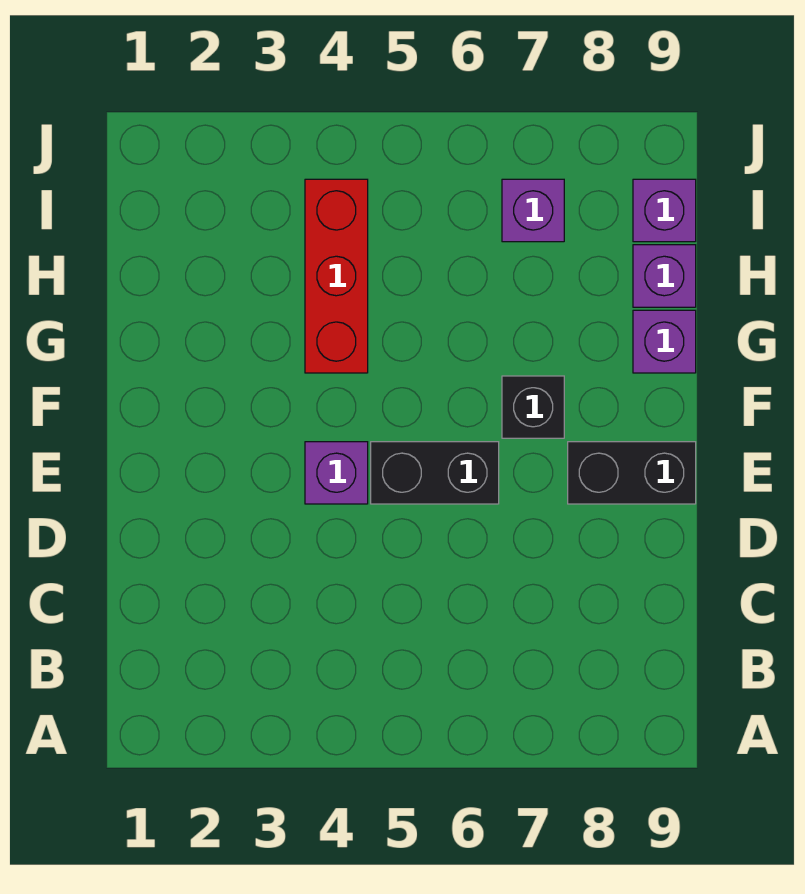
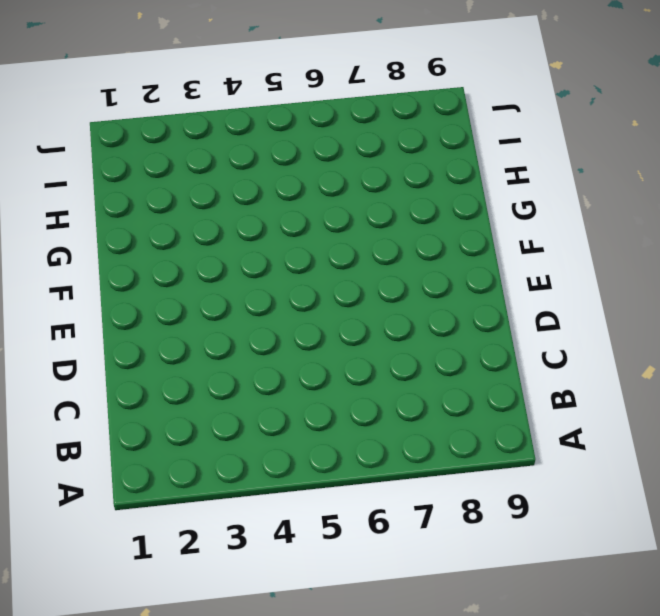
none -> purple brick E4 level 1
none -> black brick E5:E6 level 1

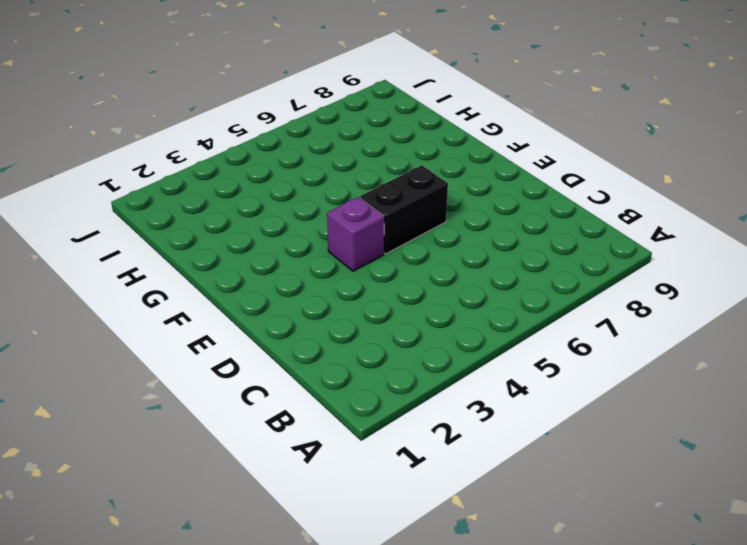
none -> black brick E8:E9 level 1
none -> black brick F7 level 1

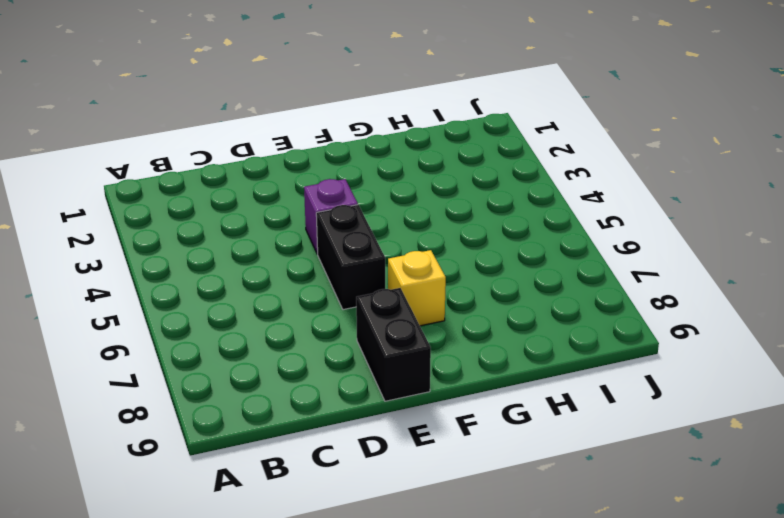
yellow brick F7 level 1 -> black brick F7 level 1
none -> red brick G4:I4 level 1
none -> purple brick G9 level 1

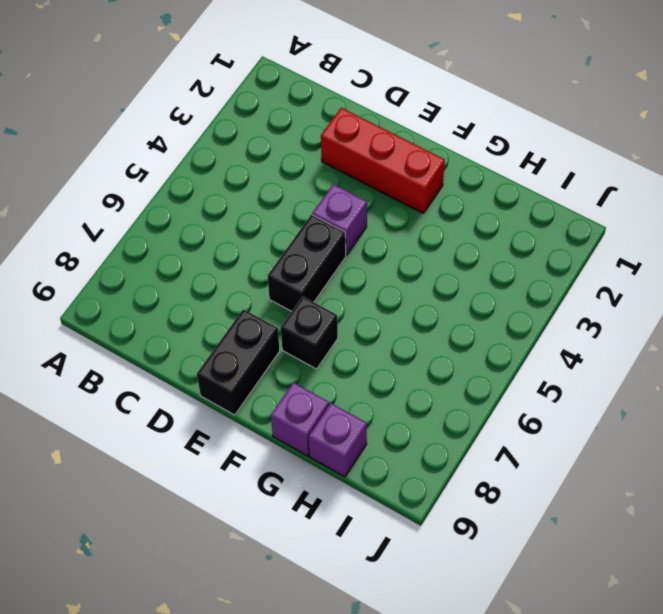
red brick D2:F2 level 1 -> red brick G4:I4 level 1
none -> purple brick I7 level 1
none -> purple brick I9 level 1

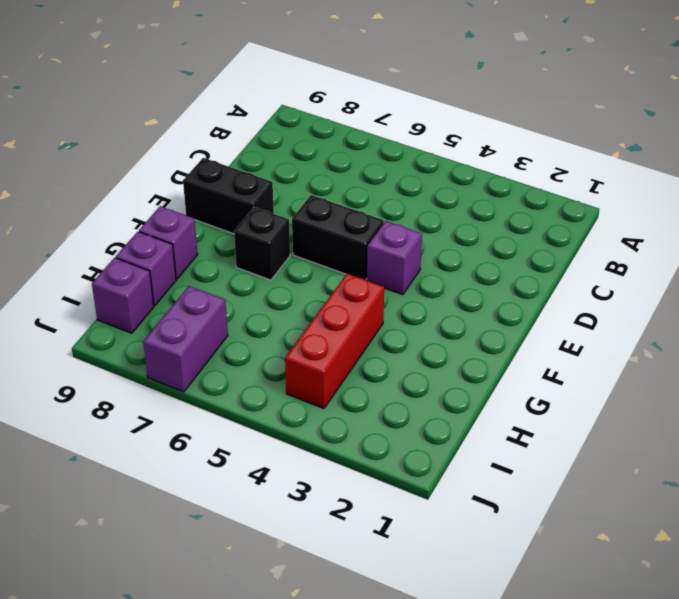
purple brick I7:J7 level 1 -> purple brick I7 level 1

